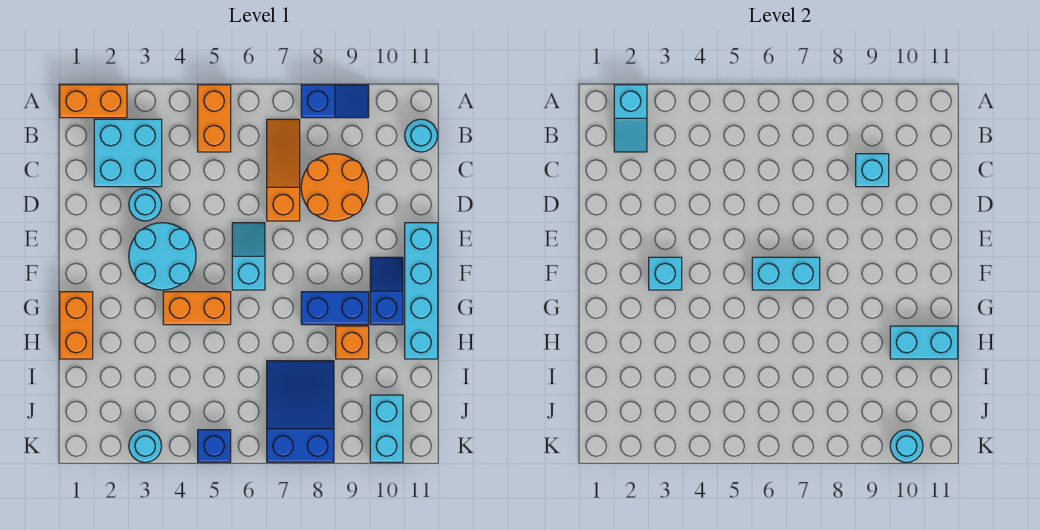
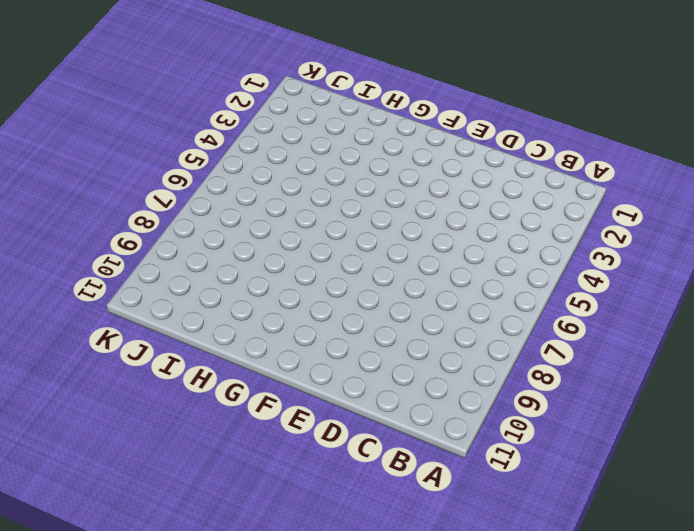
none -> orange brick A1:A2 level 1
none -> orange brick A5:B5 level 1
none -> blue slope A8:A9 level 1 top 8

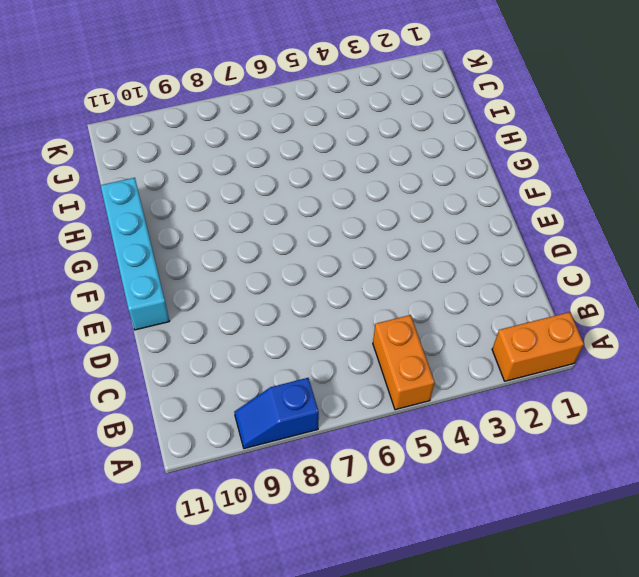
none -> cyan brick B2:C3 level 1
none -> orange slope B7:D7 level 1 top D
none -> cyan round brick B11 level 1

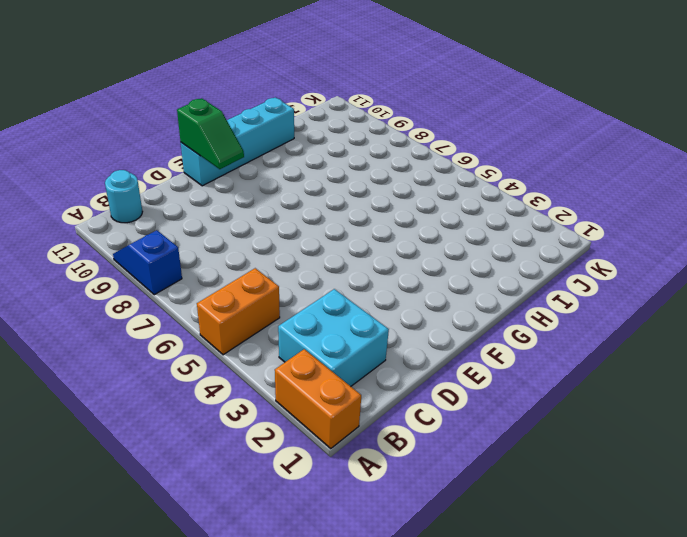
green slope E10:E11 level 2 top 11 -> none
none -> orange slope B7:D7 level 1 top D
none -> orange round brick C8:D9 level 1
none -> cyan round brick D3 level 1

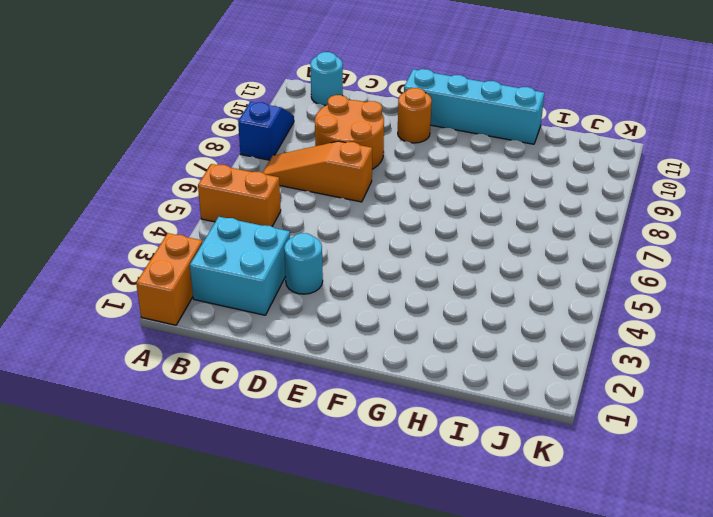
orange round brick E10 level 1 -> none
none -> cyan round brick E3:F4 level 1
none -> cyan slope E6:F6 level 1 top F
none -> blue slope F10:G10 level 1 top G

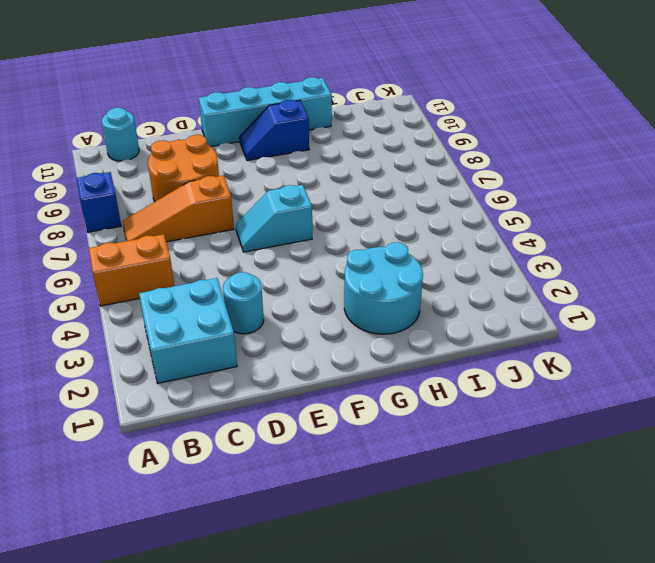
cyan round brick G2:H3 level 1 -> cyan round brick E3:F4 level 1
none -> orange brick A1:A2 level 1
none -> orange brick G1:H1 level 1
none -> orange brick G4:G5 level 1

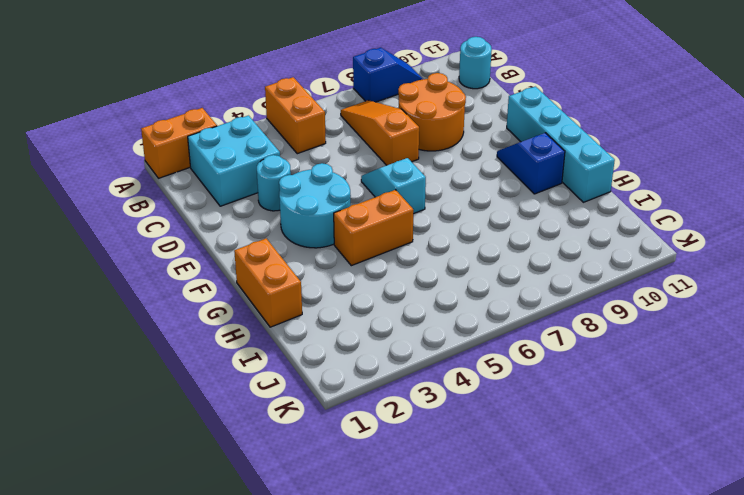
none -> blue brick G8:G9 level 1
none -> orange brick H9 level 1
none -> blue slope I7:K8 level 1 top K

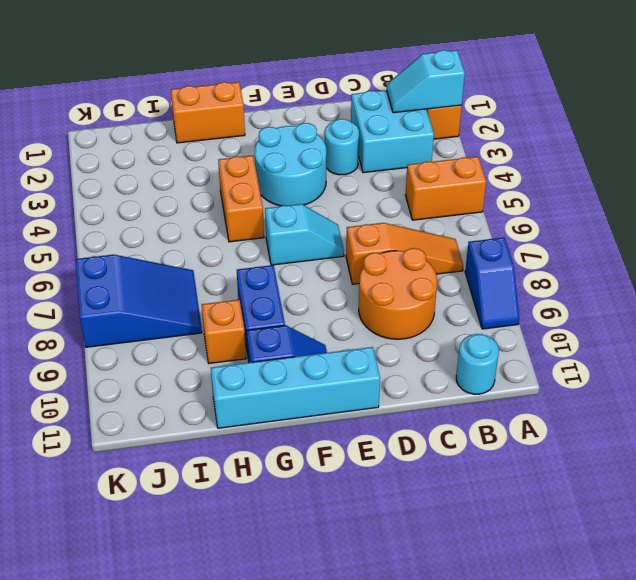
none -> cyan brick J10:K10 level 1
none -> cyan round brick K3 level 1
none -> blue brick K5 level 1

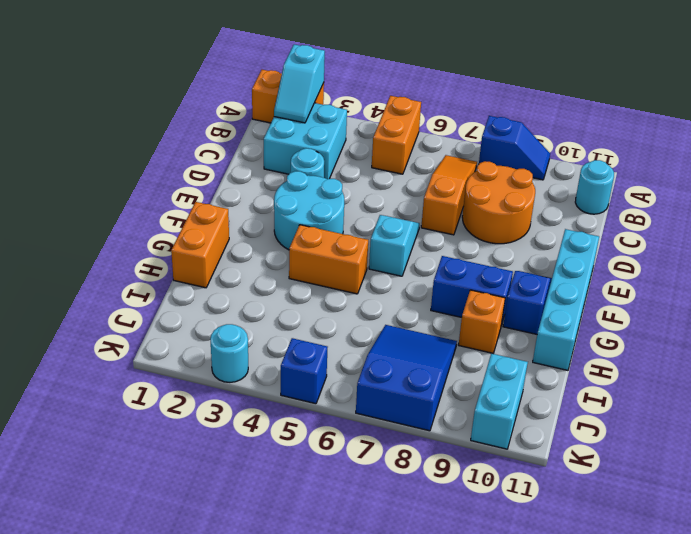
none -> cyan brick C9 level 2
none -> cyan brick F3 level 2
none -> cyan brick F6:F7 level 2

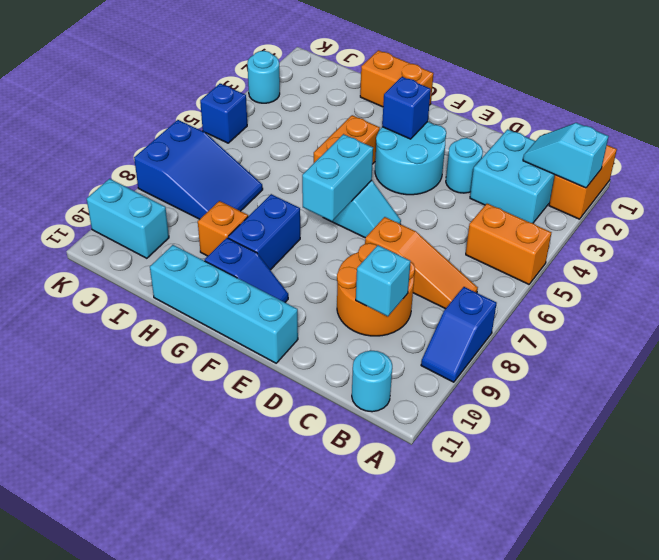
blue brick F3 level 2 -> cyan brick F3 level 2
none -> cyan brick H10:H11 level 2
none -> cyan round brick K10 level 2

